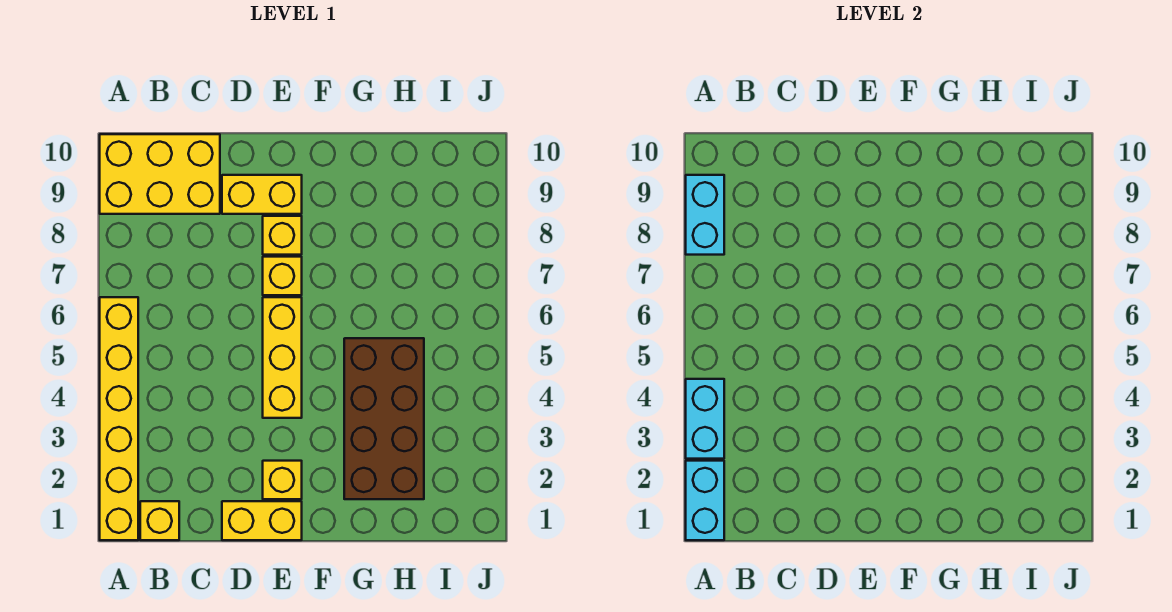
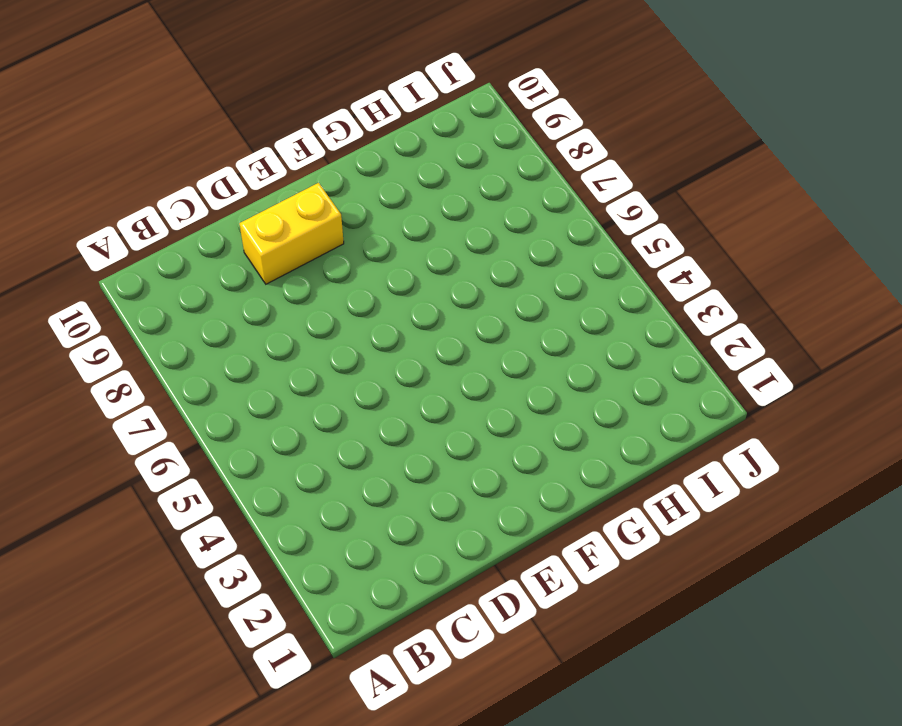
none -> yellow brick A1:A6 level 1
none -> yellow brick A9:C10 level 1
none -> yellow brick B1 level 1

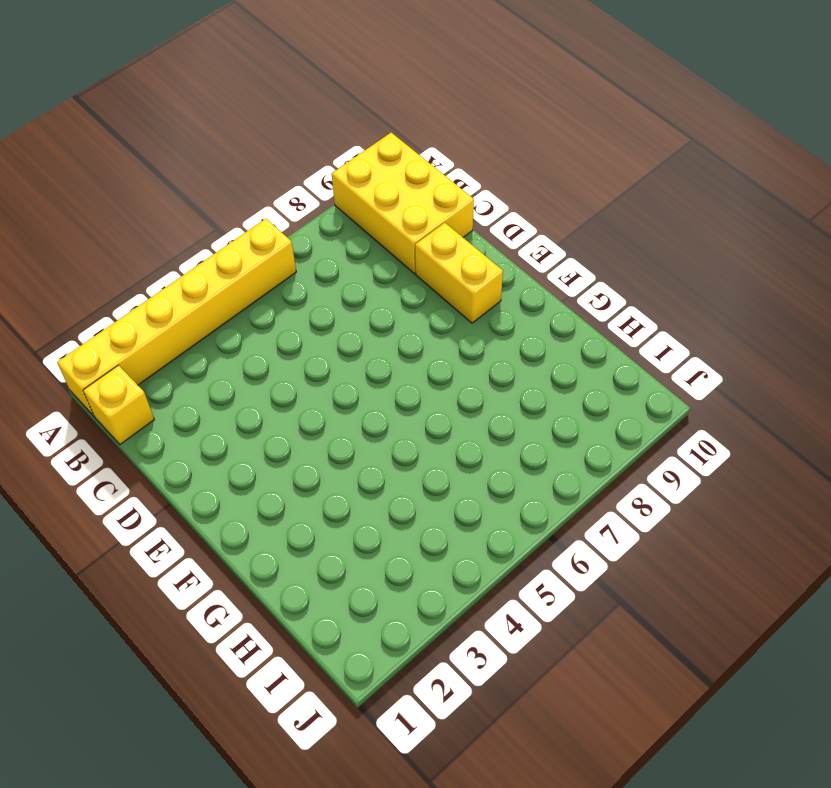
none -> yellow brick D1:E1 level 1
none -> yellow brick E2 level 1
none -> yellow brick E4:E6 level 1

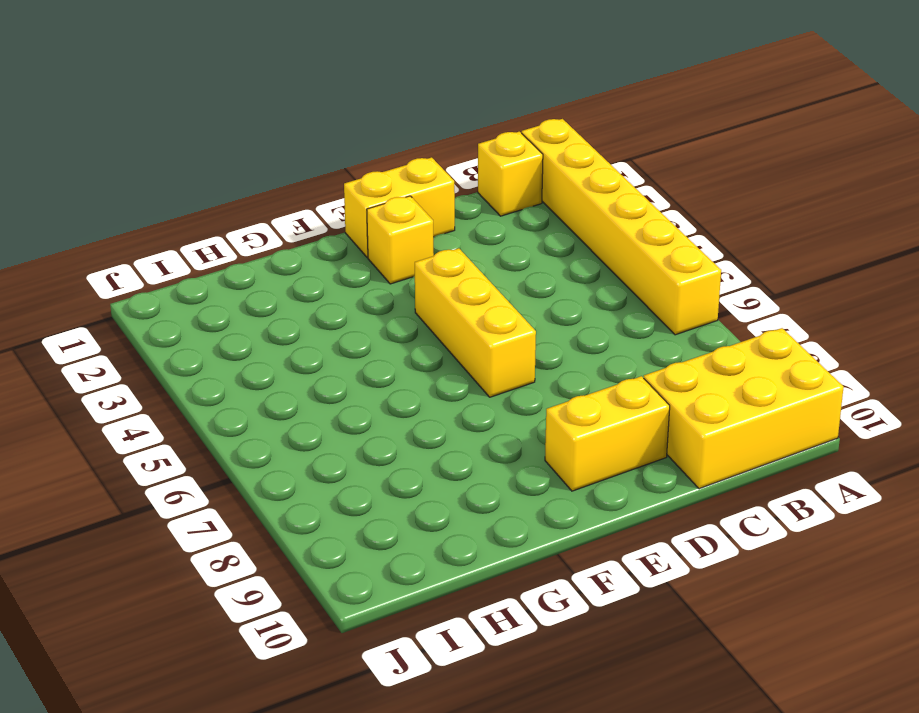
none -> yellow brick E7 level 1
none -> yellow brick E8 level 1
none -> brown brick G2:H5 level 1

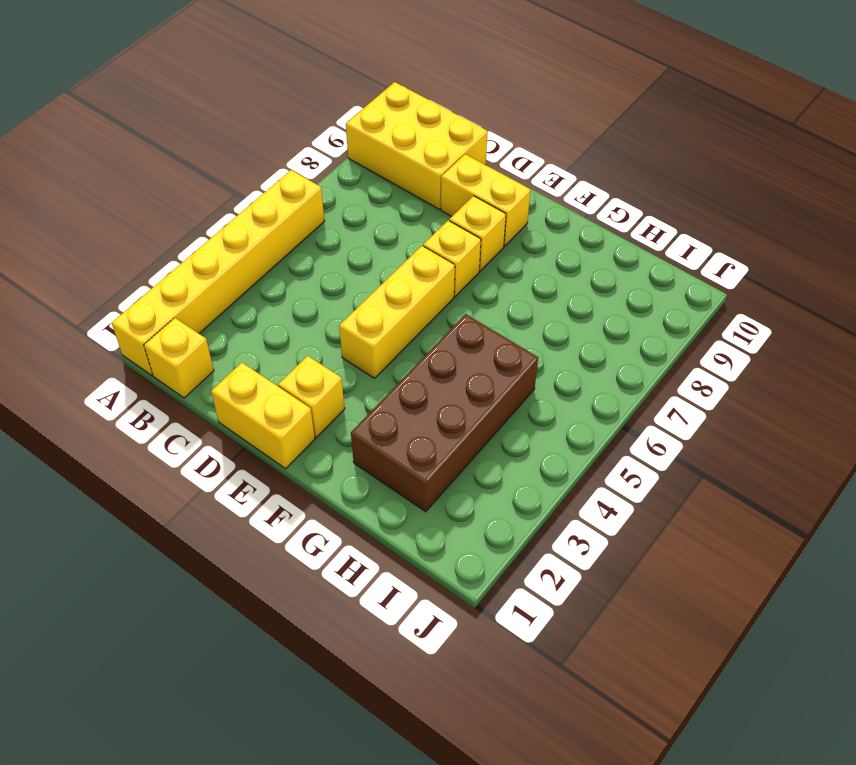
none -> cyan brick A1:A2 level 2
none -> cyan brick A3:A4 level 2
none -> cyan brick A8:A9 level 2

